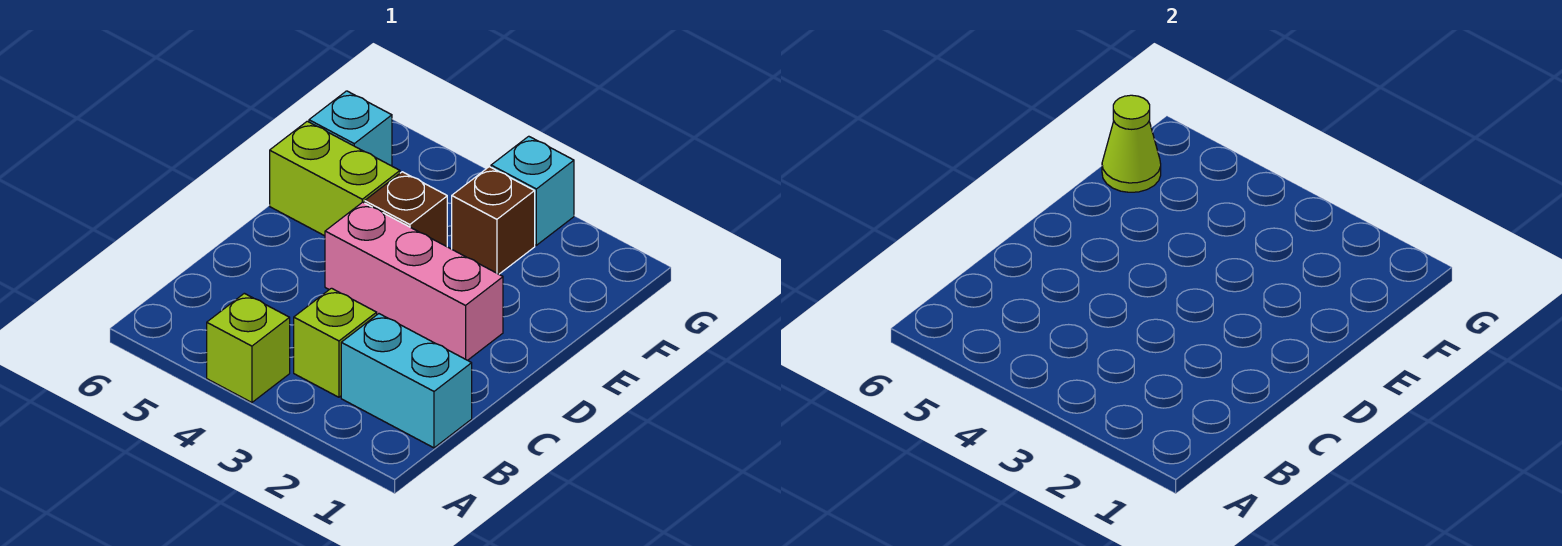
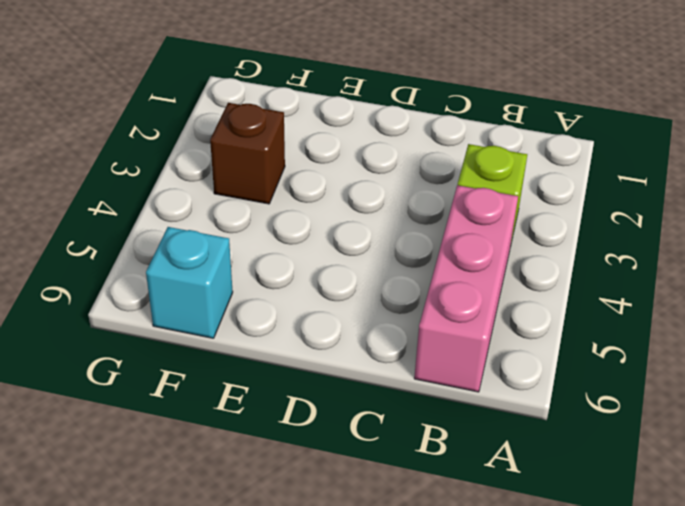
pink brick B4:B6 level 1 -> pink brick D2:D4 level 1
none -> lime brick A4 level 1
none -> cyan brick B1:B2 level 1

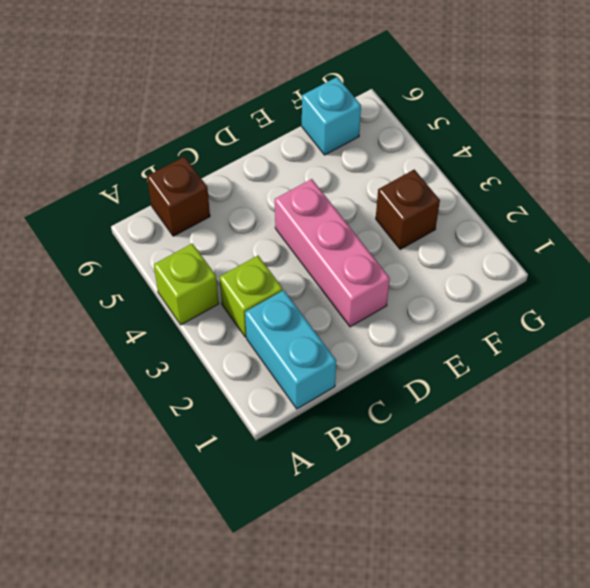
brown brick B6 level 1 -> brown brick E4 level 1
none -> lime brick E5:E6 level 1
none -> cyan brick G3 level 1

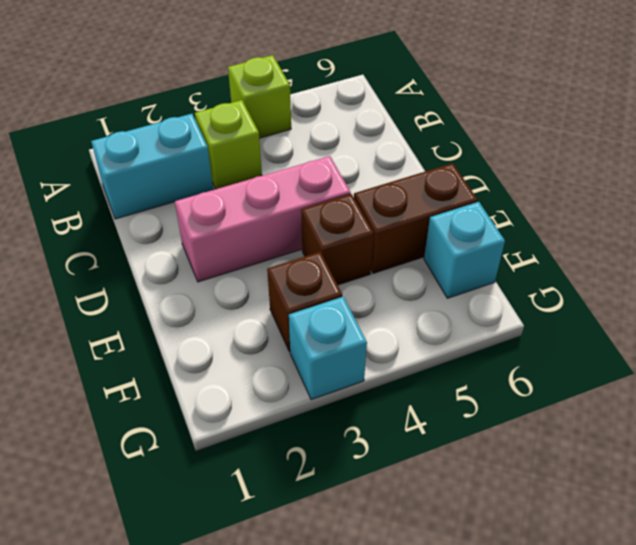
brown brick E5:E6 level 1 -> lime brick E5:E6 level 1
none -> lime cone F6 level 2

